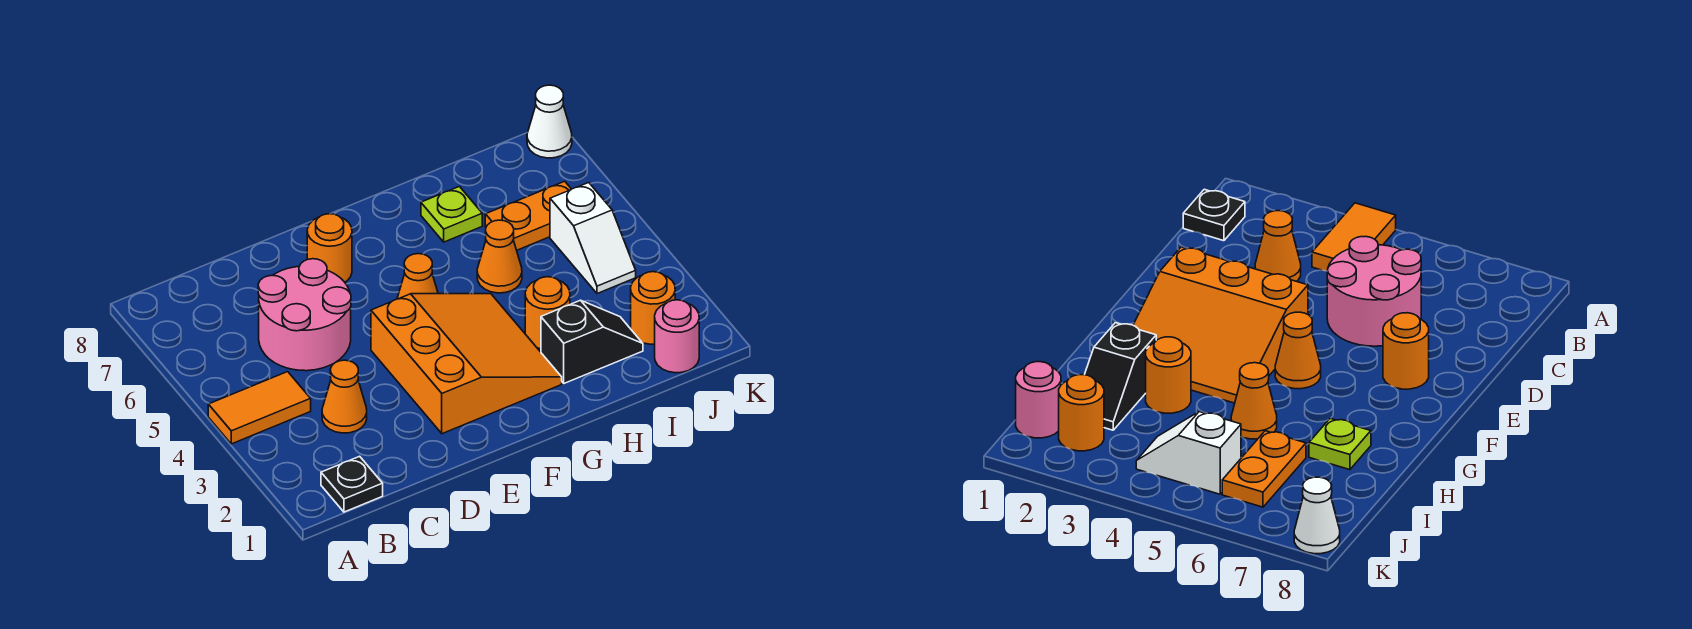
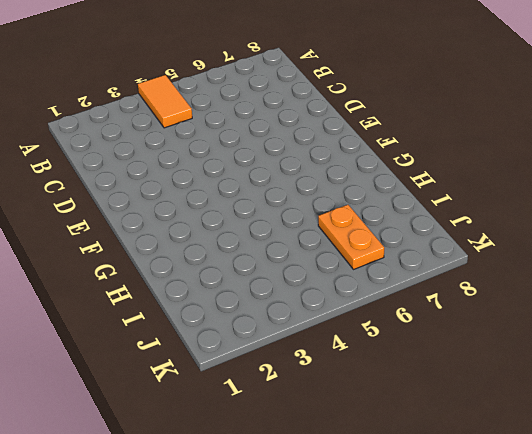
none -> black plate B1 level 1
none -> orange cone C3 level 1
none -> pink round brick C5:D6 level 1

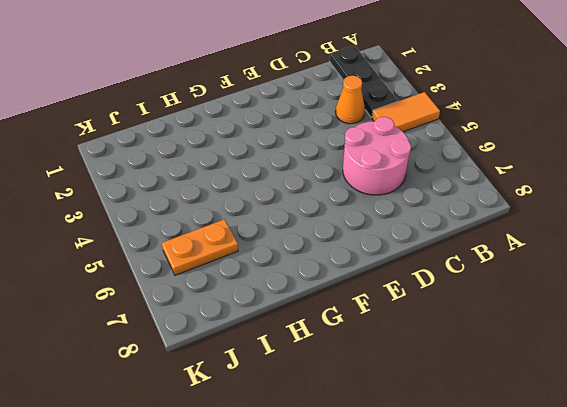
black plate B1:B3 level 1 -> black plate B1 level 1
none -> orange slope E2:G4 level 1 top E
none -> orange round brick E7 level 1
none -> orange cone F5 level 1

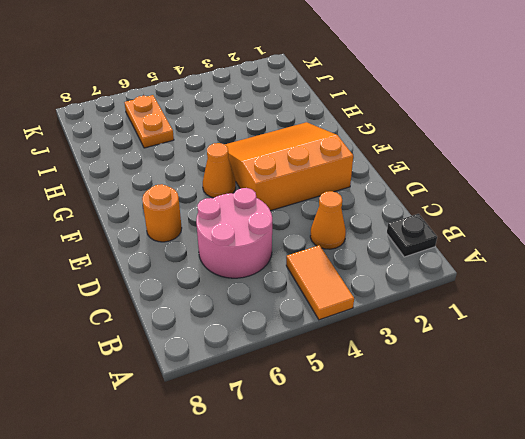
none -> black slope H2:I2 level 1 top H
none -> orange round brick H3 level 1
none -> orange cone H5 level 1

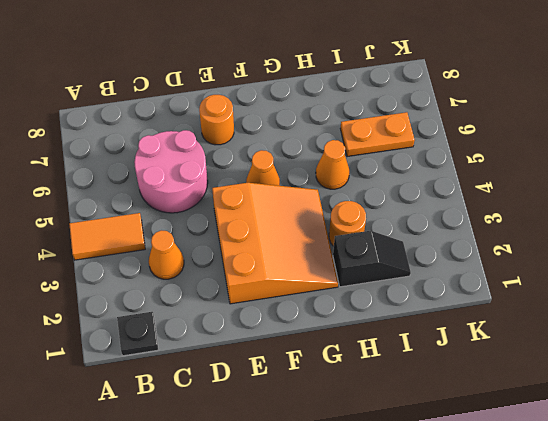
none -> lime plate H7 level 1
none -> pink round brick J1 level 1
none -> orange round brick J2 level 1

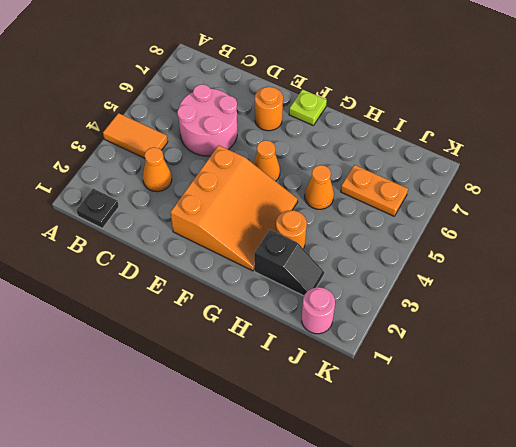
lime plate F8 level 1 -> lime plate H7 level 1
none -> orange round brick J2 level 1
none -> white slope J4:J5 level 1 top 5
none -> white cone K8 level 1

